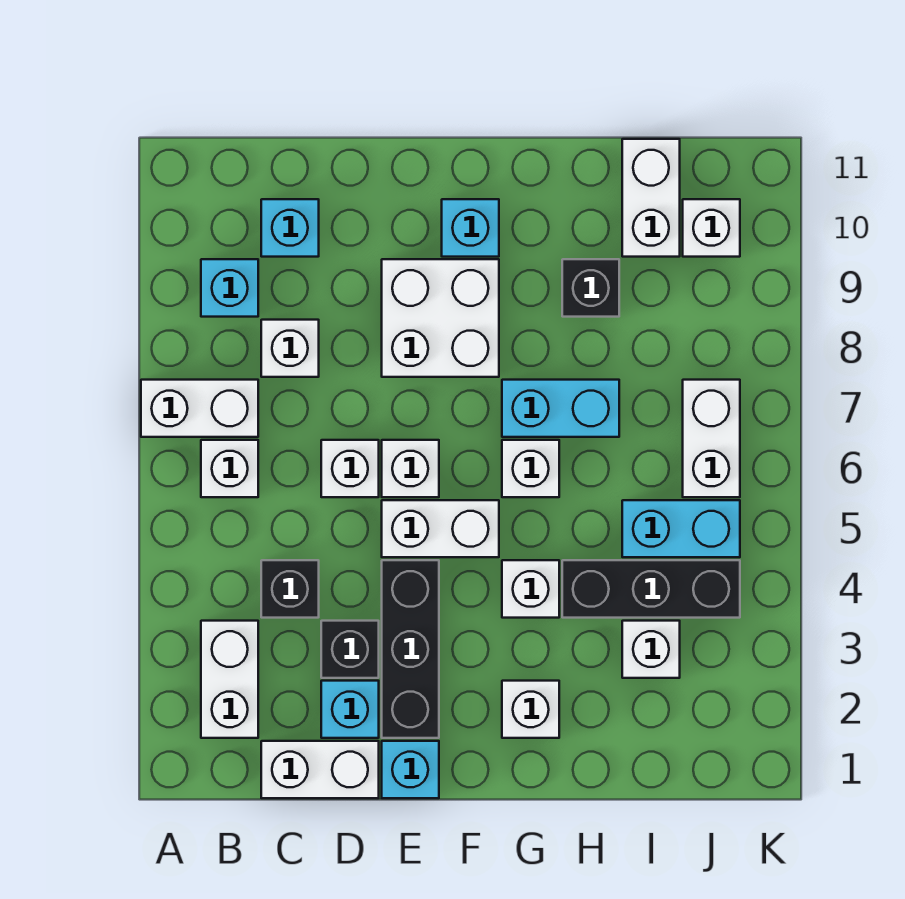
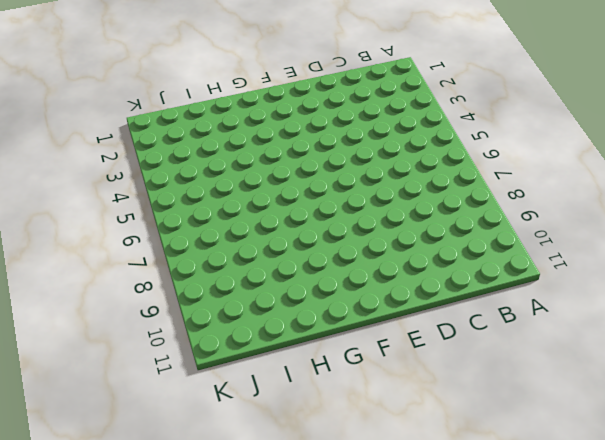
none -> white brick A7:B7 level 1
none -> white brick B2:B3 level 1
none -> white brick B6 level 1

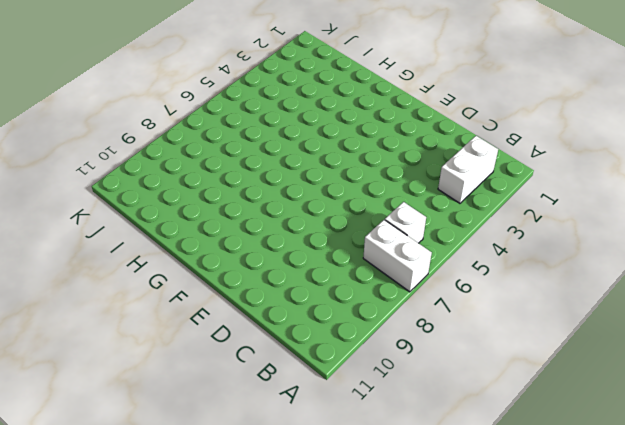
none -> cyan brick B9 level 1
none -> white brick C1:D1 level 1
none -> black brick C4 level 1

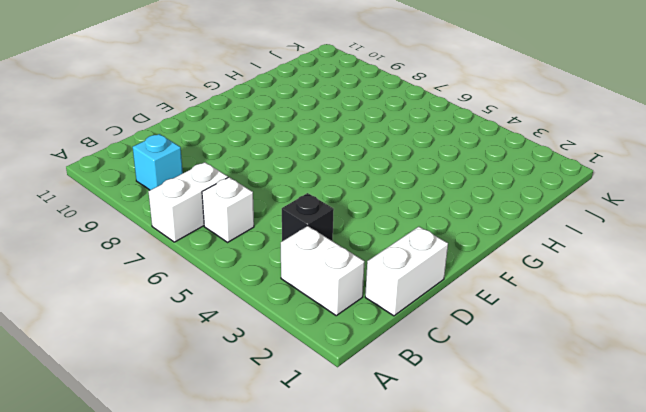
none -> white brick C8 level 1
none -> cyan brick C10 level 1
none -> cyan brick D2 level 1

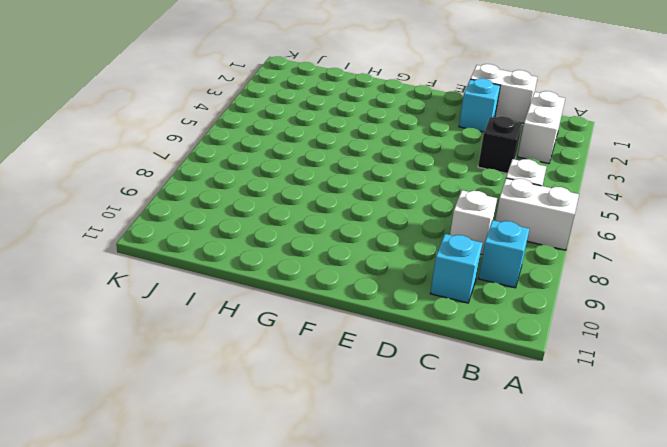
none -> black brick D3 level 1
none -> white brick D6 level 1
none -> cyan brick E1 level 1

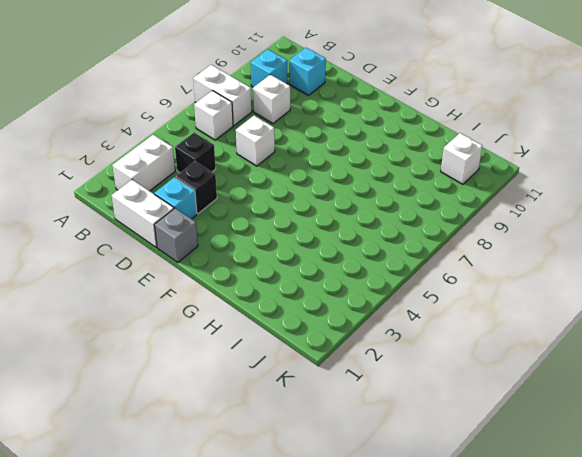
grey brick E1 level 1 -> cyan brick E1 level 1
none -> black brick E2:E4 level 1
none -> white brick E5:F5 level 1
none -> white brick E6 level 1

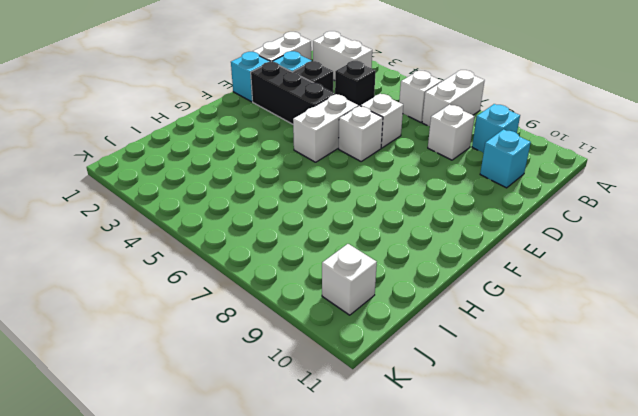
none -> white brick E8:F9 level 1
none -> cyan brick F10 level 1
none -> white brick G2 level 1

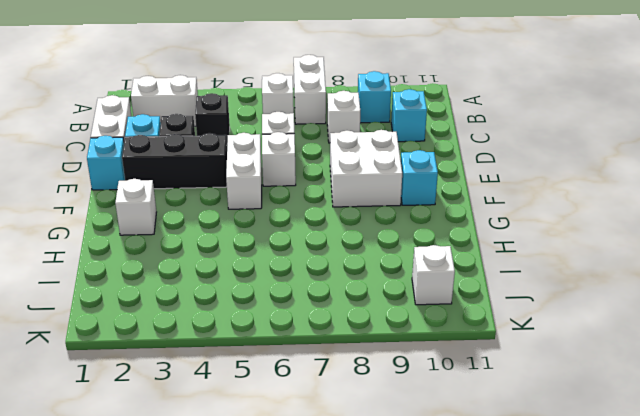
none -> white brick G4 level 1
none -> white brick G6 level 1
none -> cyan brick G7:H7 level 1

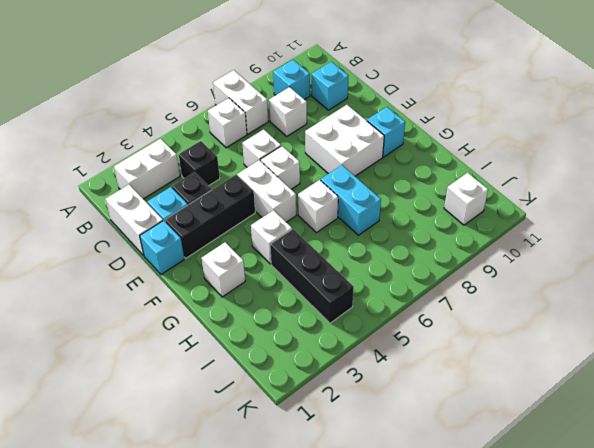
none -> black brick H9 level 1
none -> white brick I3 level 1
none -> cyan brick I5:J5 level 1

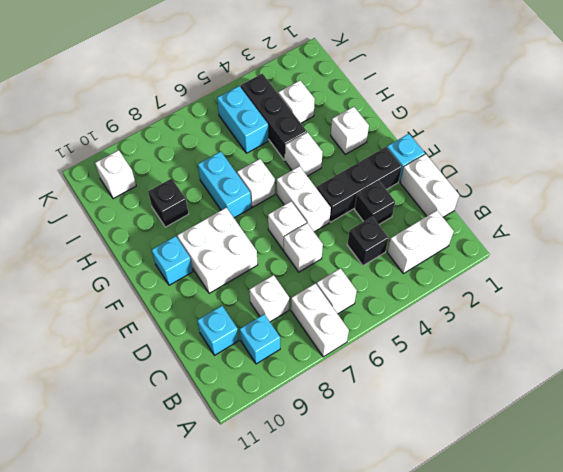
none -> cyan brick D2 level 1
none -> white brick I10:I11 level 1
none -> white brick J6:J7 level 1

